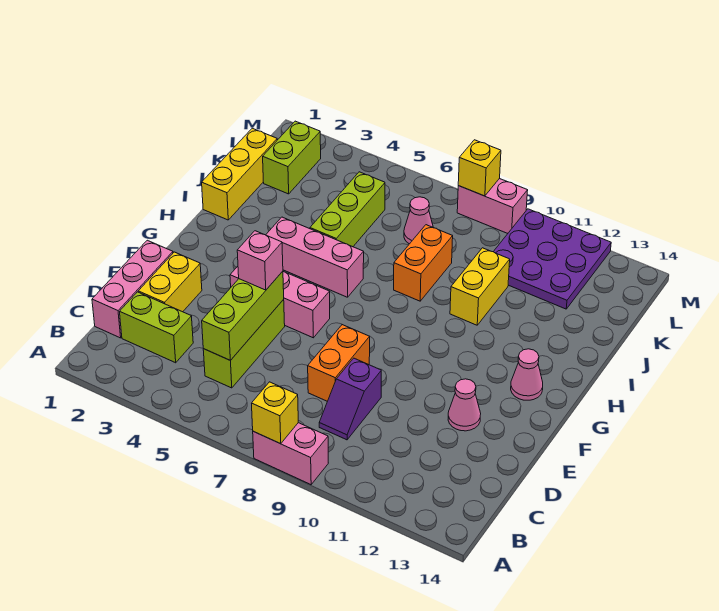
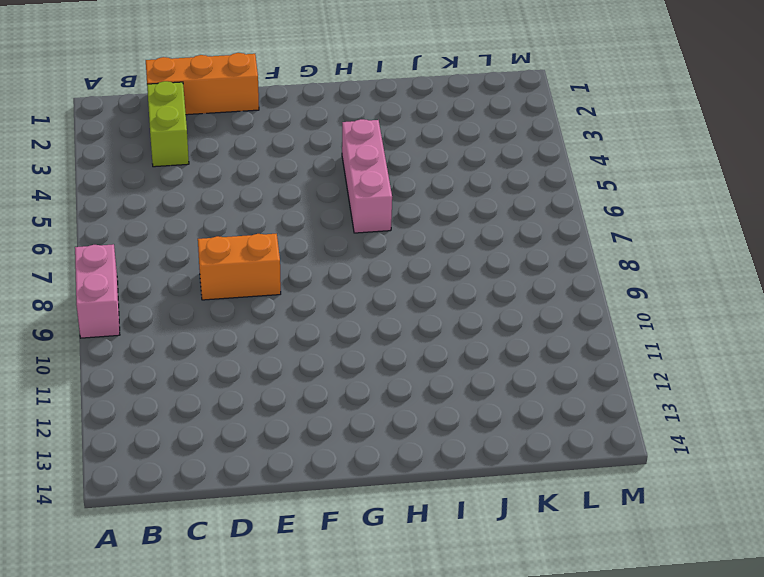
orange brick C1:E1 level 1 -> pink brick C1:E1 level 1
none -> lime brick C5:E5 level 1
none -> purple slope C9:D9 level 1 top D
none -> yellow brick D2:E2 level 1

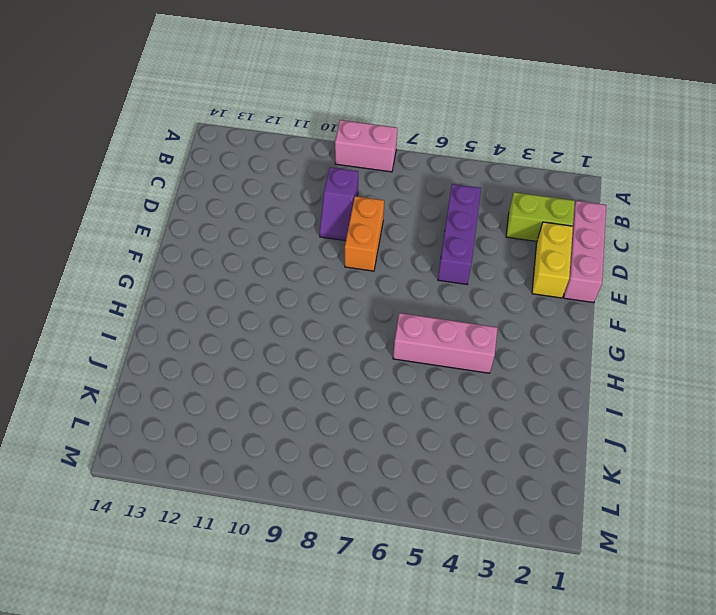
purple brick C5:E5 level 1 -> lime brick C5:E5 level 1
purple slope C9:D9 level 1 top C -> purple slope C9:D9 level 1 top D
none -> pink cone E12 level 1
none -> pink brick F4:F6 level 1
none -> pink cone G13 level 1

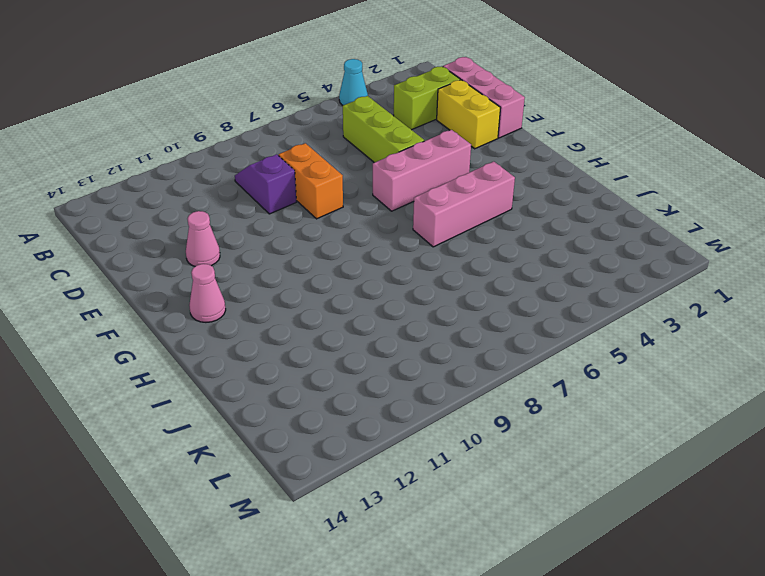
cyan cone A4 level 1 -> none
none -> pink brick A8:A9 level 1
none -> yellow brick I1:K1 level 1
none -> lime brick I5:K5 level 1

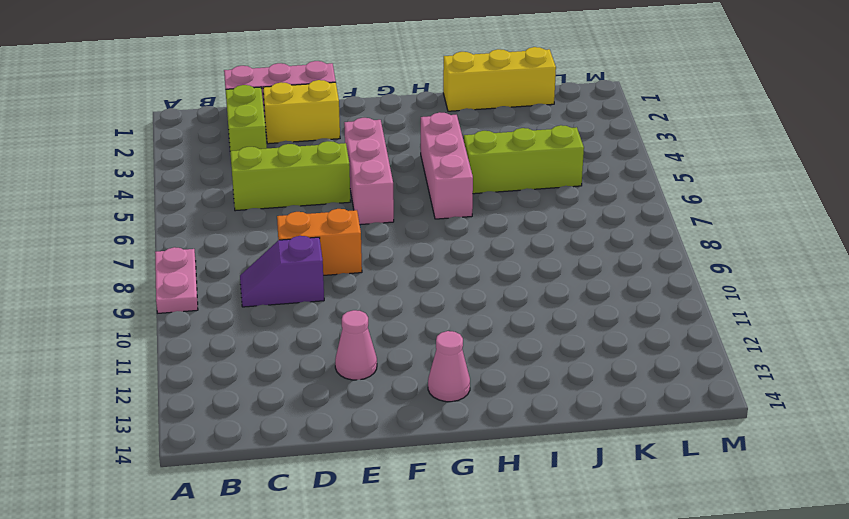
pink plate A8:A9 level 1 -> pink brick A8:A9 level 1
none -> orange brick I8:J8 level 1
none -> yellow brick I10:J10 level 1
none -> lime brick K2:L2 level 1

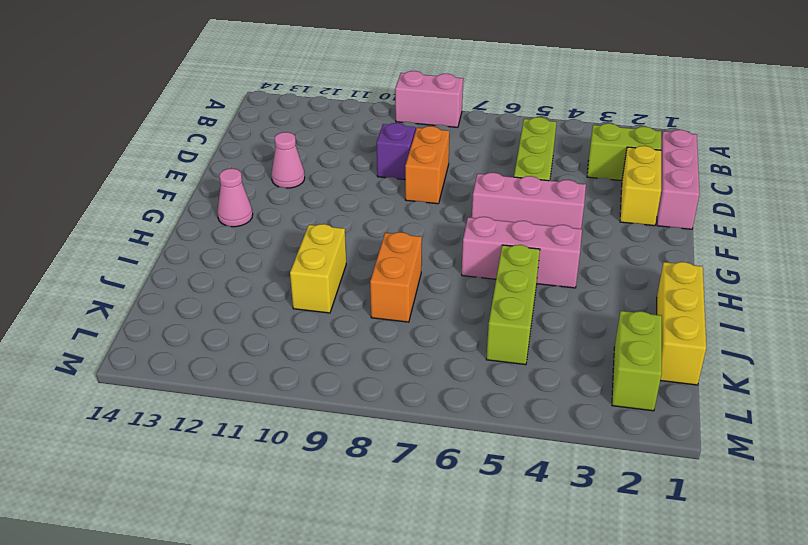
none -> pink cone K7 level 1
none -> purple plate K10:M12 level 1
none -> pink brick M8:M9 level 1

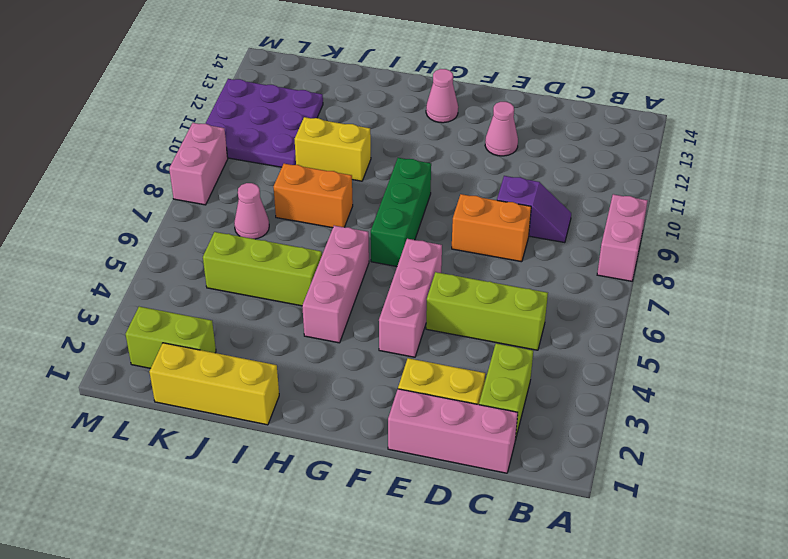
green brick G7:G9 level 1 -> none
none -> yellow brick A8 level 2
none -> lime brick C5:E5 level 2
none -> yellow brick M8 level 2

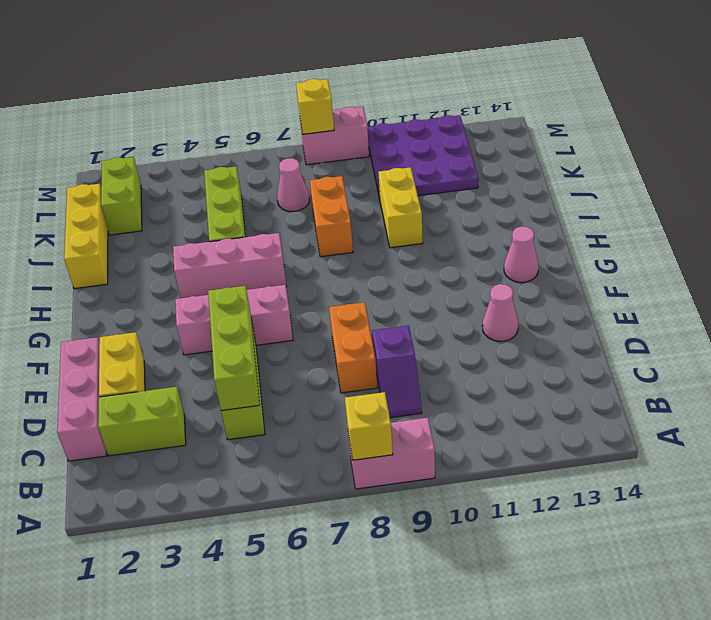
none -> pink brick E5 level 3

